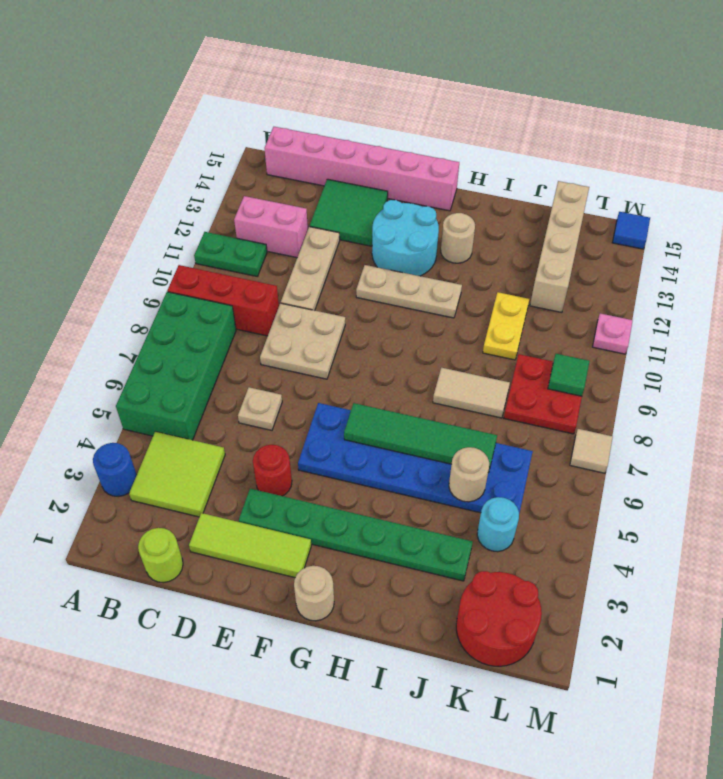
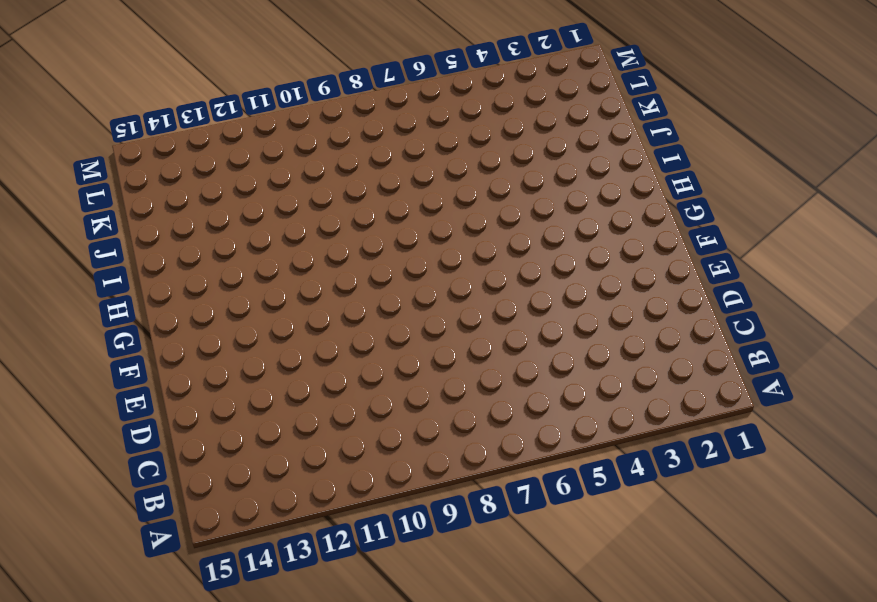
none -> blue round brick A3 level 1
none -> green brick A5:B8 level 1
none -> red brick A9:C9 level 1
none -> green plate A11:B11 level 1

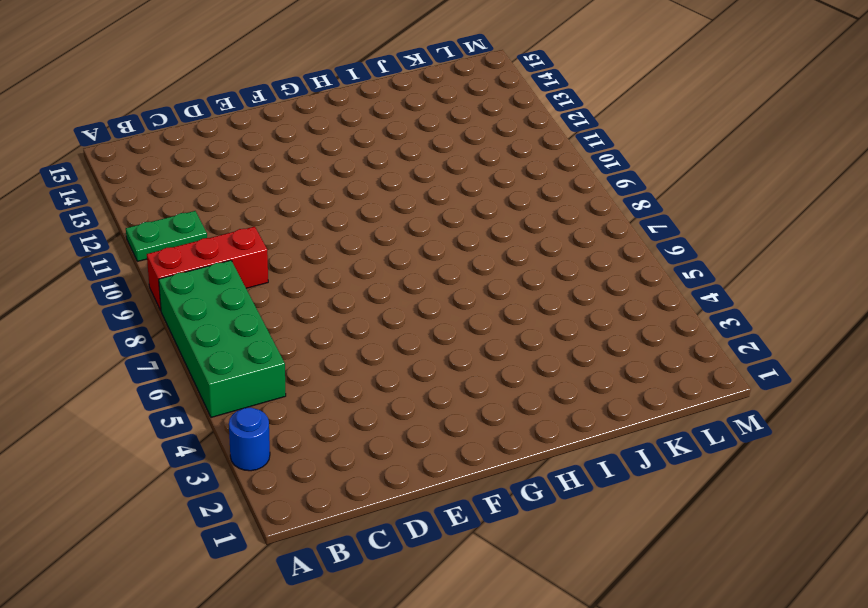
none -> lime tile B3:C4 level 1
none -> pink brick B12:C12 level 1
none -> pink brick B15:G15 level 1
none -> lime round brick C1 level 1

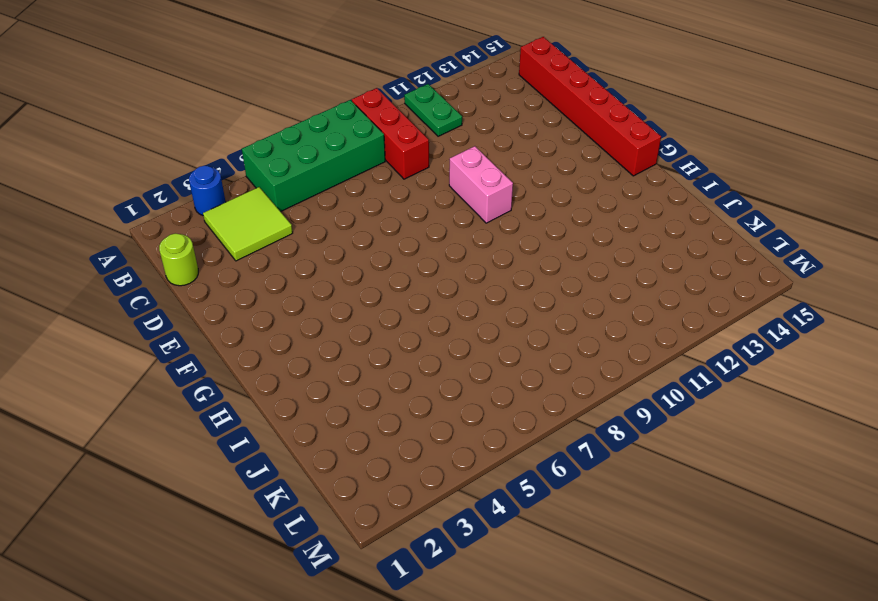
red brick B15:G15 level 1 -> pink brick B15:G15 level 1
pink brick E10:F10 level 1 -> pink brick B12:C12 level 1
none -> lime tile D2:F2 level 1
none -> tan plate D6 level 1
none -> tan plate D8:E9 level 1
none -> tan plate D10:D12 level 1

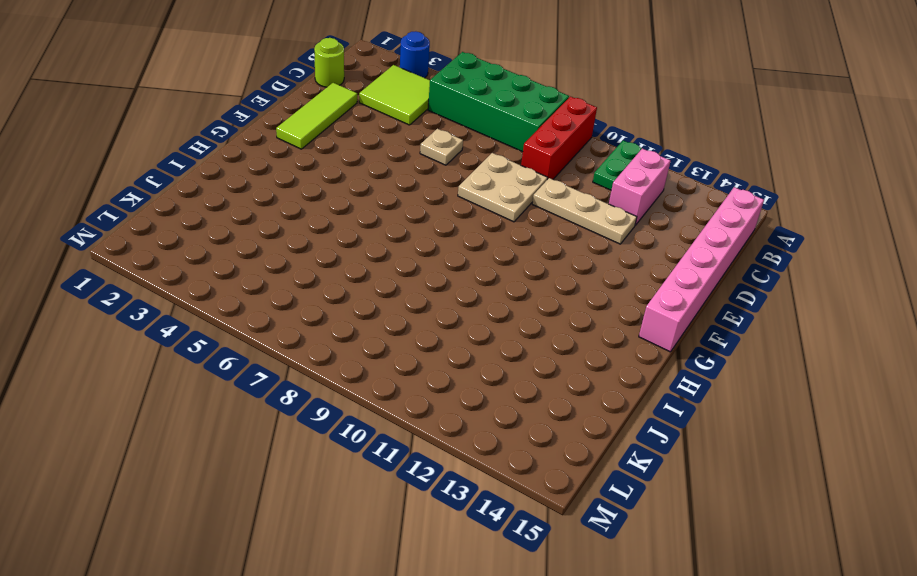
none -> green tile D13:E14 level 1
none -> green plate E3:J3 level 1
none -> red round brick E4 level 1
none -> blue plate F5:K6 level 1

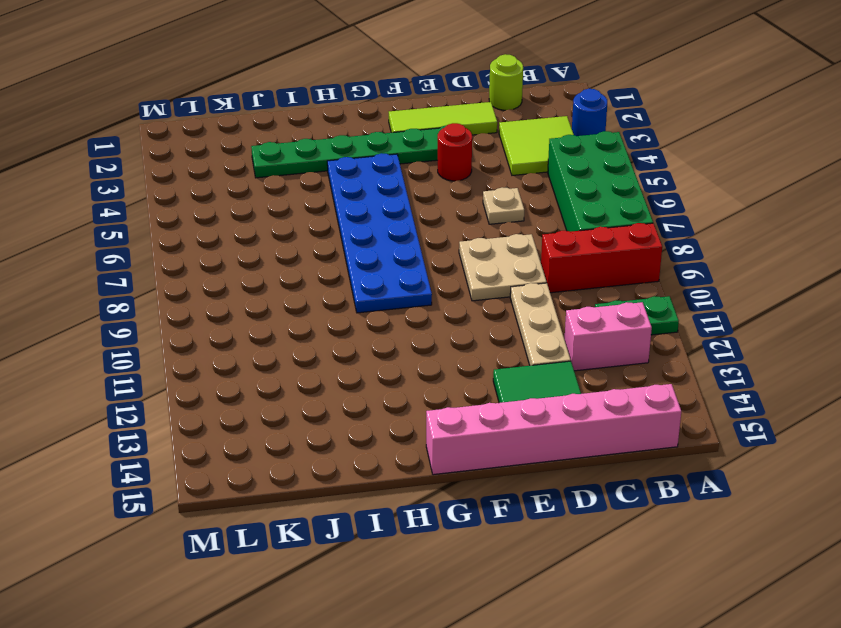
blue plate G4:H9 level 1 -> blue plate F5:K6 level 1
none -> tan plate F11:H11 level 1
none -> cyan round brick F12:G13 level 1
none -> tan round brick G1 level 1
none -> tan round brick H13 level 1

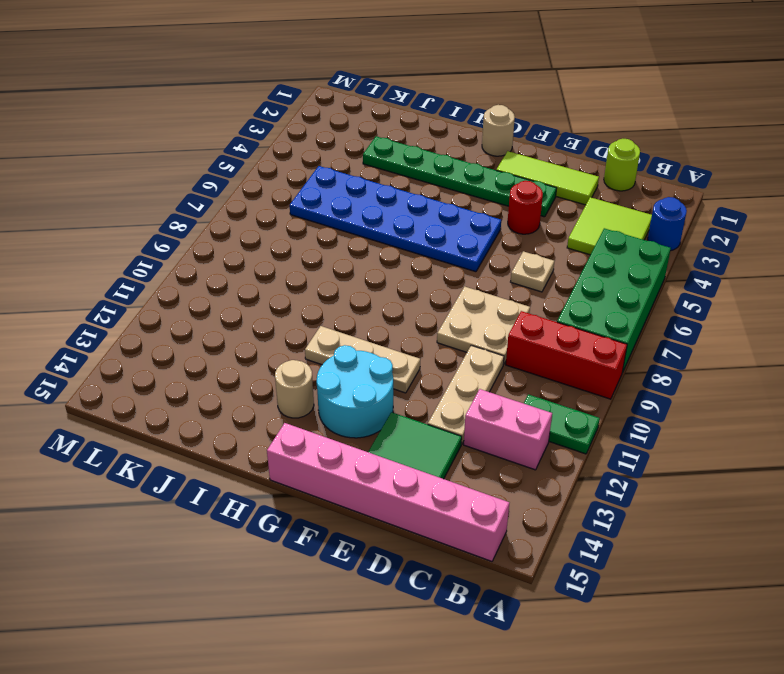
none -> tan tile I8:J8 level 1
none -> yellow plate J10:J11 level 1
none -> red round brick K1:L2 level 1
none -> cyan round brick K4 level 1

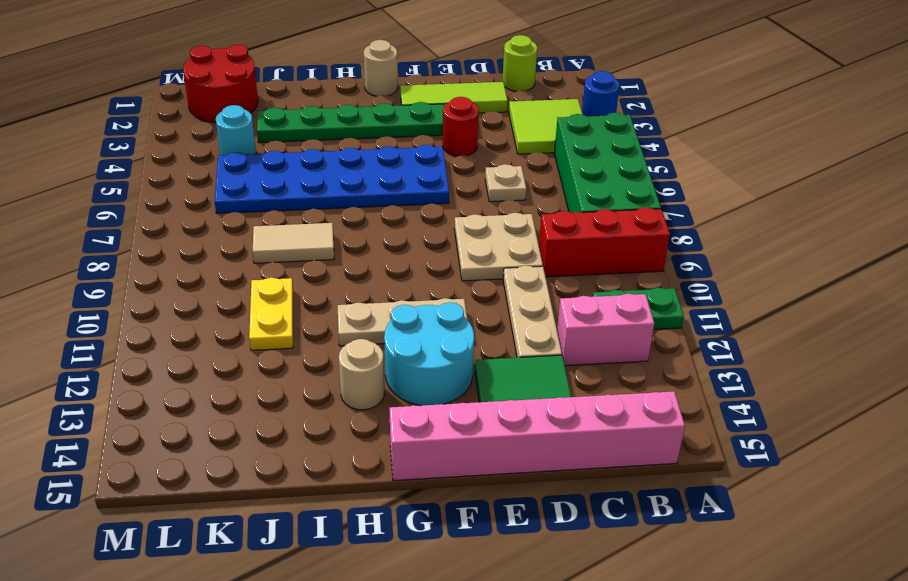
none -> red plate K8:L9 level 1
none -> tan brick K12:K15 level 1
none -> tan tile M7 level 1
none -> pink plate M11 level 1

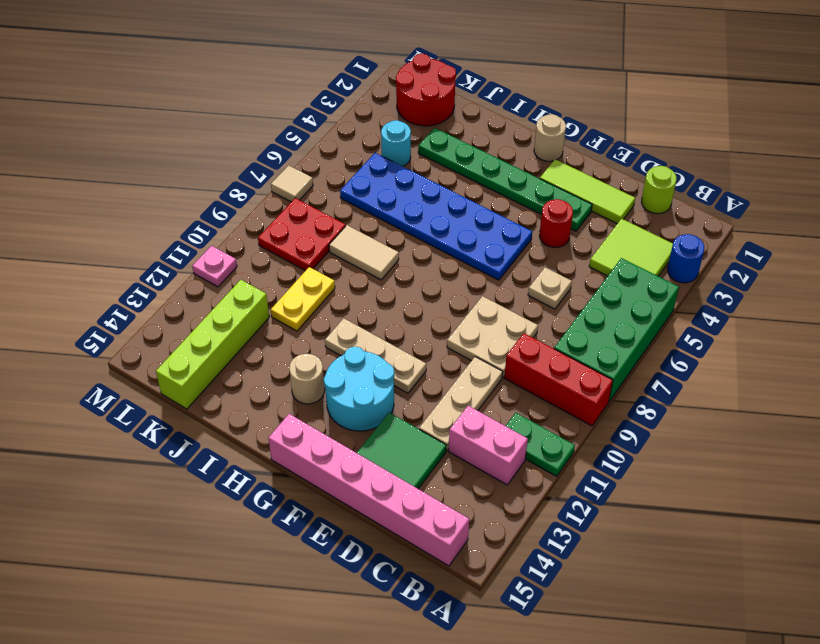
lime brick K12:K15 level 1 -> tan brick K12:K15 level 1
none -> blue tile M15 level 1
none -> green tile G6:J6 level 2
none -> tan round brick J5 level 2
none -> green tile L9 level 2

